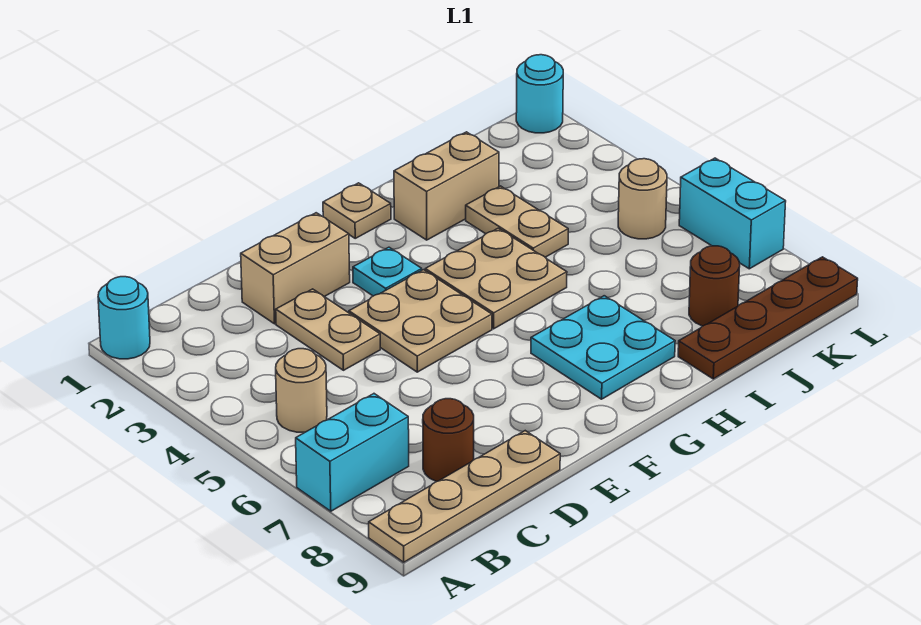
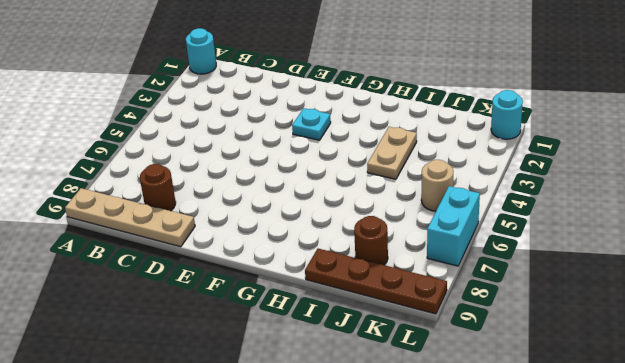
none -> cyan brick A7:B7 level 1
none -> tan round brick B5 level 1
none -> tan brick D2:E2 level 1

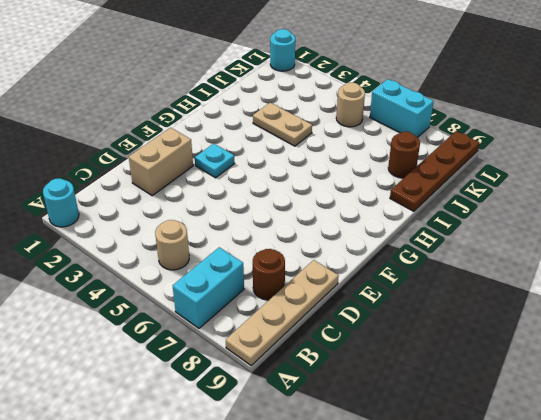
none -> tan plate D3:D4 level 1
none -> tan plate E4:F5 level 1
none -> tan plate G1 level 1

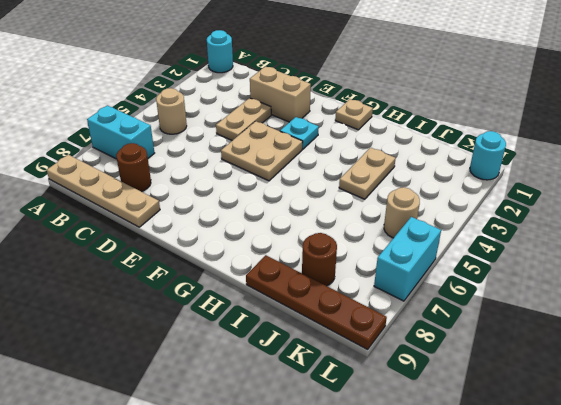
none -> tan plate G4:H5 level 1
none -> cyan plate G7:H8 level 1
none -> tan brick H2:I2 level 1

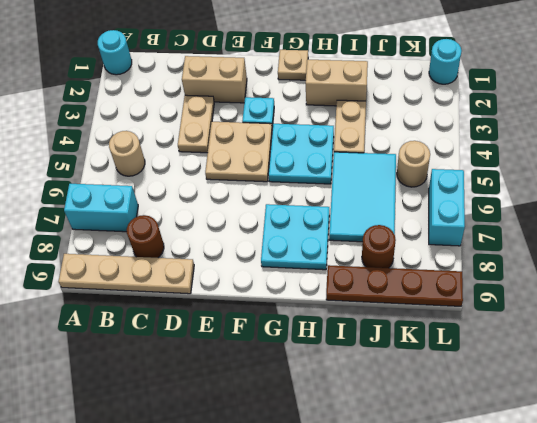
cyan plate G4:H5 level 1 -> tan plate G4:H5 level 1
cyan tile I5:J7 level 1 -> none

